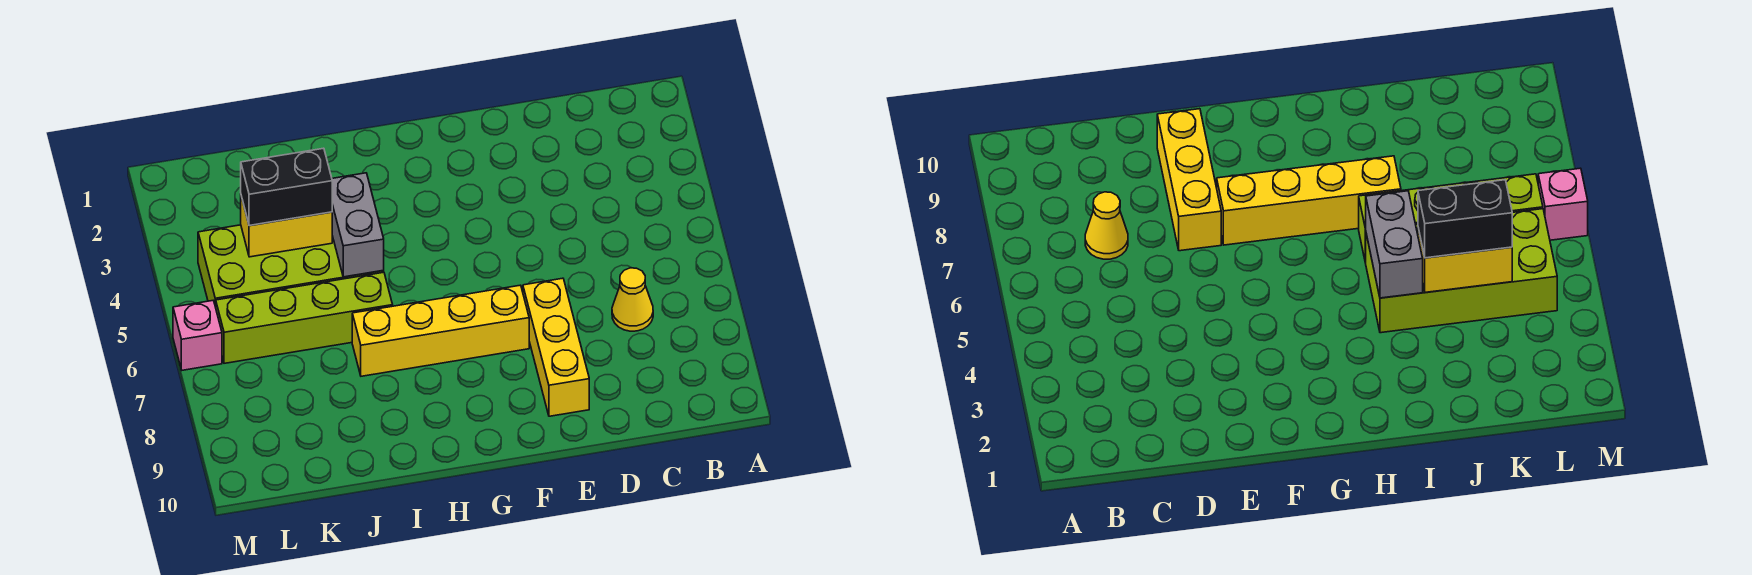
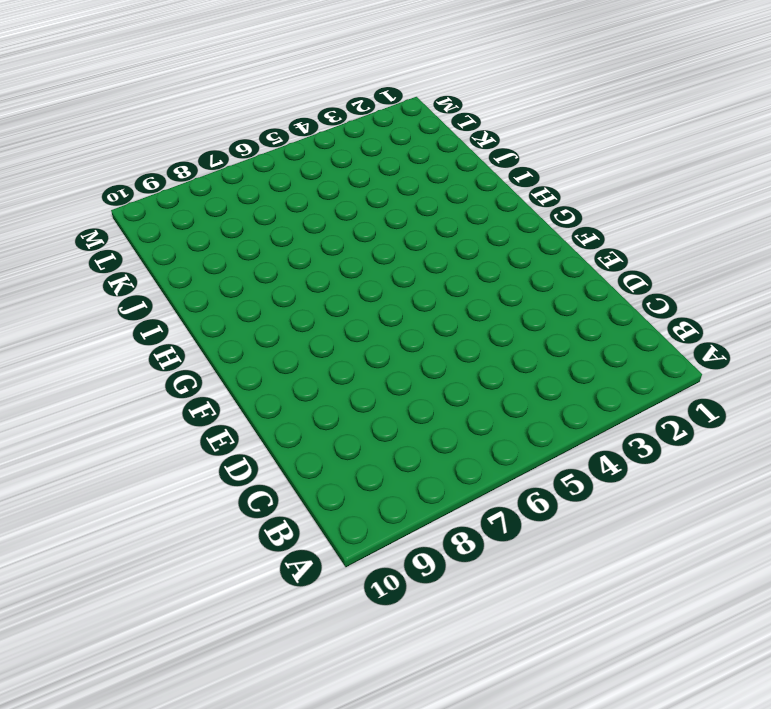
none -> yellow cone C7 level 1
none -> yellow brick E7:E9 level 1

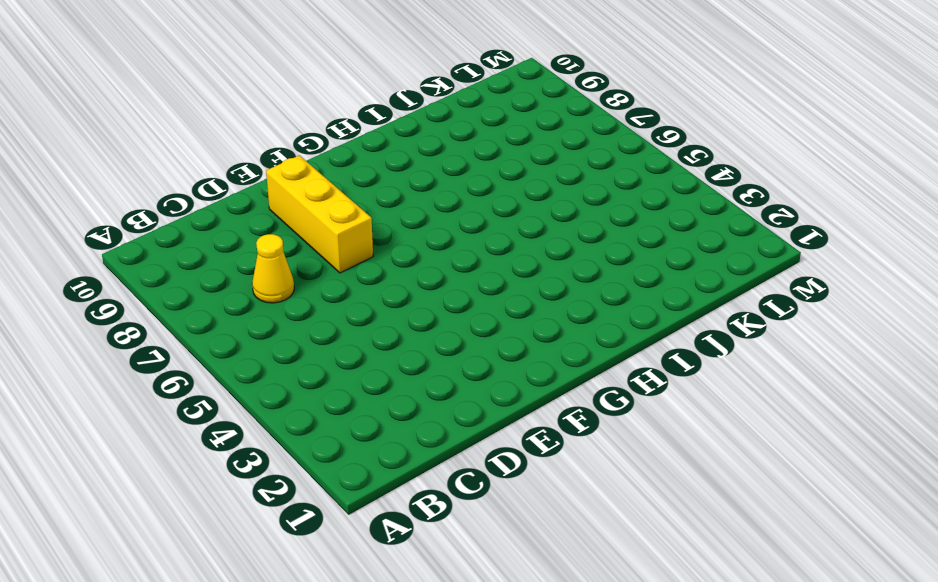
none -> yellow brick F7:I7 level 1
none -> lime brick I4:L5 level 1

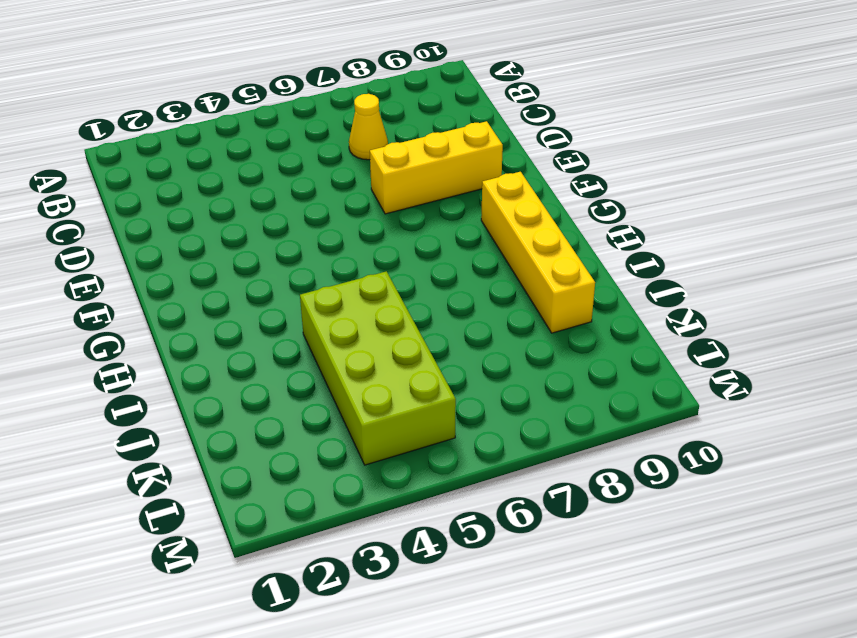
yellow brick G9:J9 level 1 -> yellow brick F7:I7 level 1
none -> lime brick I6:L6 level 1
none -> pink brick M6 level 1

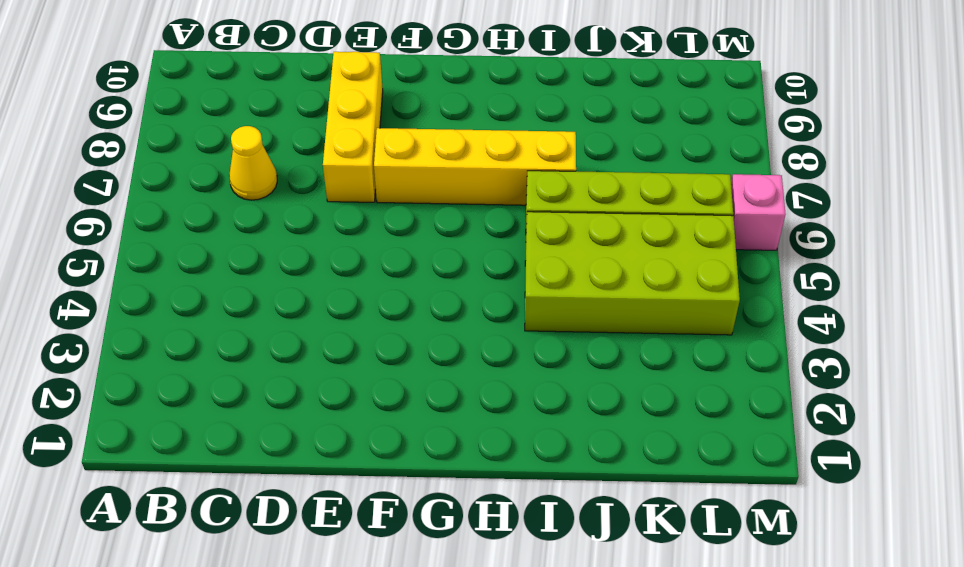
none -> grey brick I4:I5 level 2
none -> yellow brick J4:K4 level 2

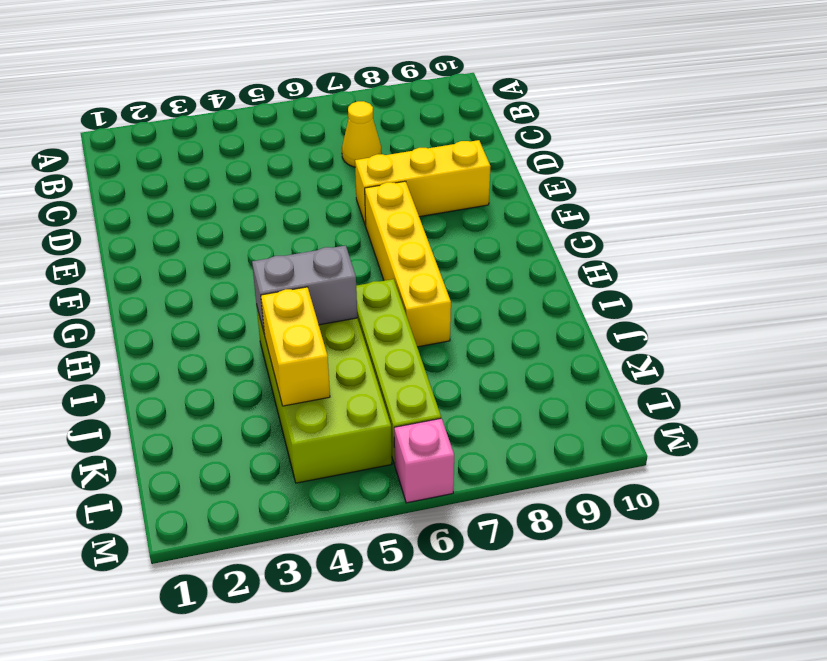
none -> black brick J4:K4 level 3

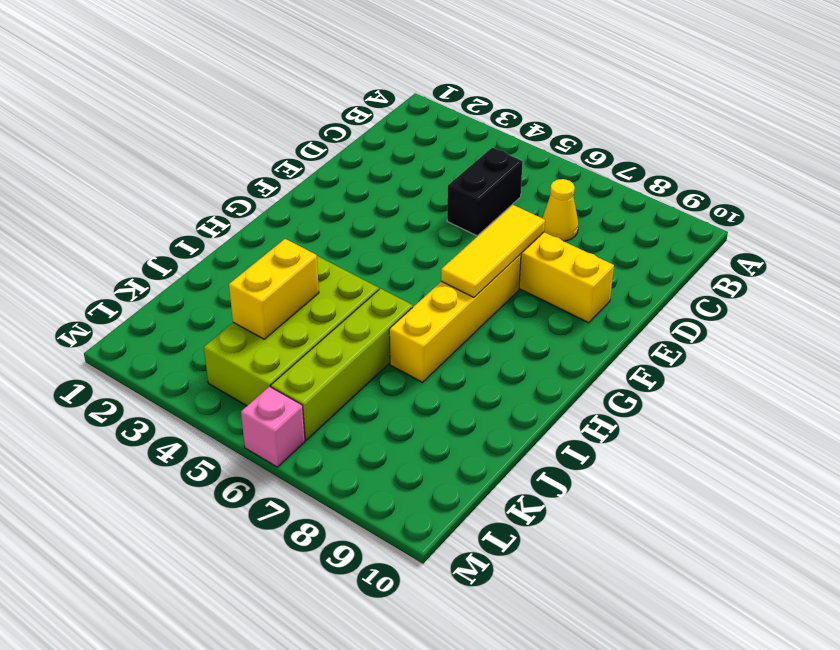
black brick C5:D5 level 1 -> black brick J4:K4 level 3
yellow tile E7:G7 level 2 -> none
none -> grey brick I4:I5 level 2

